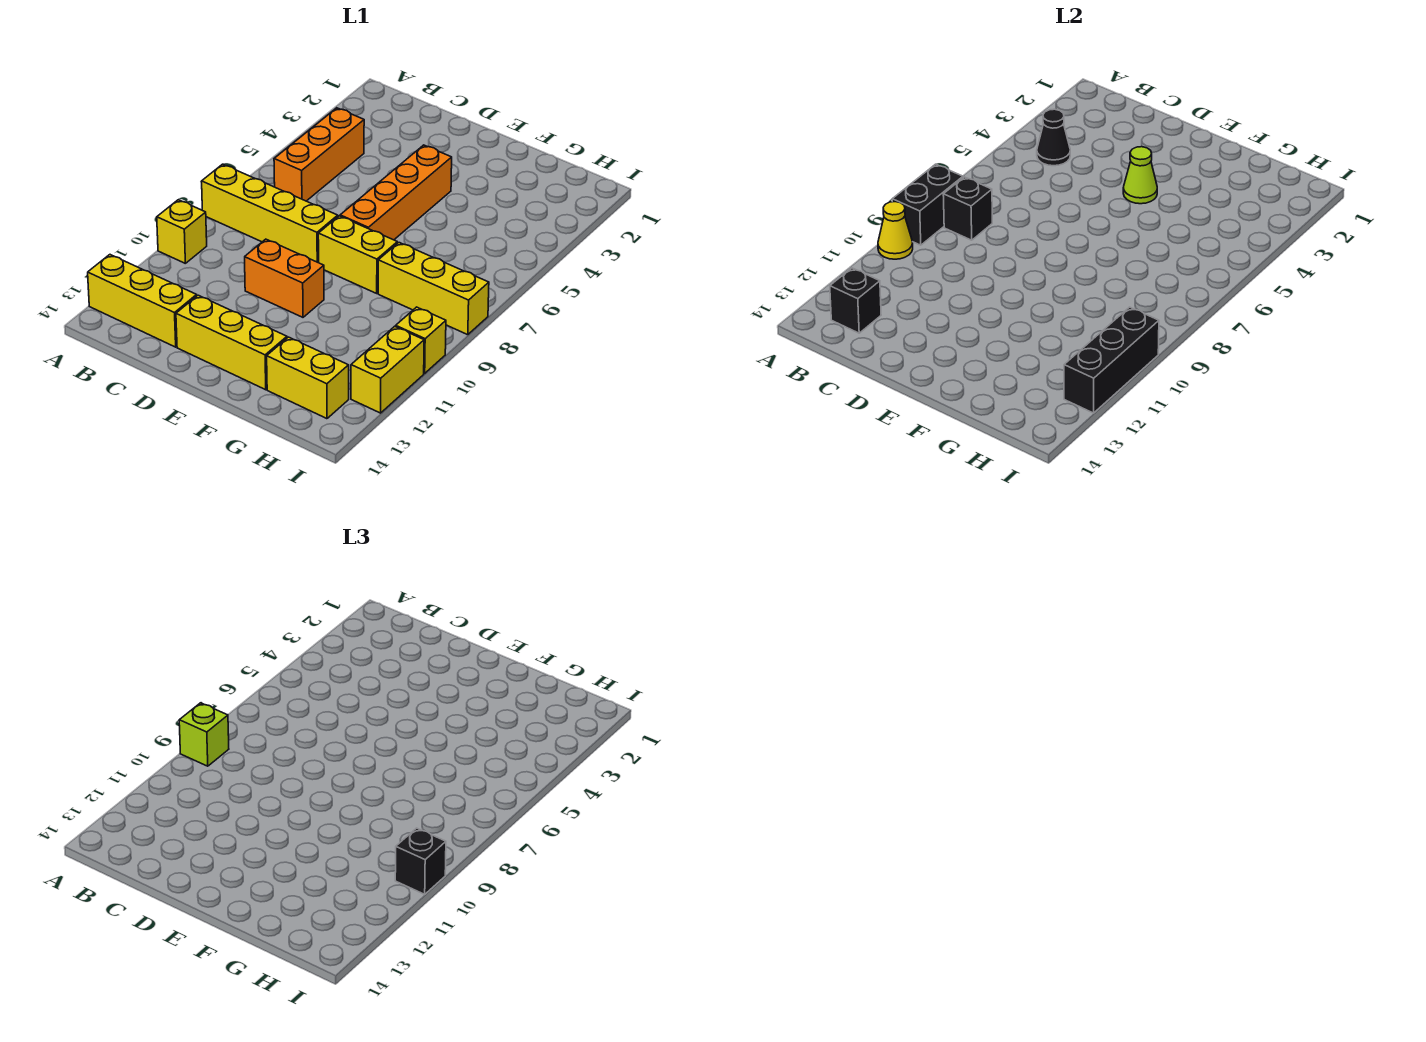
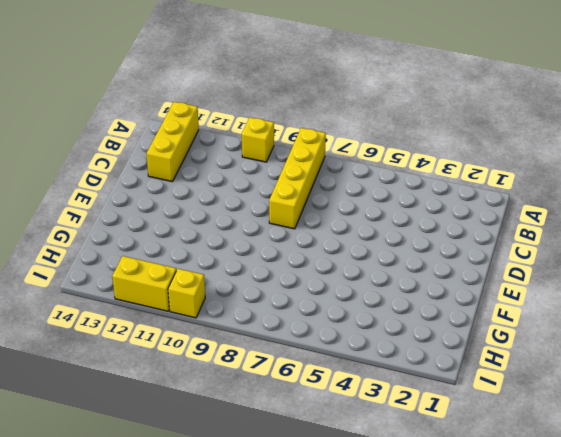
none -> orange brick B4:B6 level 1
none -> orange brick D10:E10 level 1
none -> yellow brick D13:F13 level 1

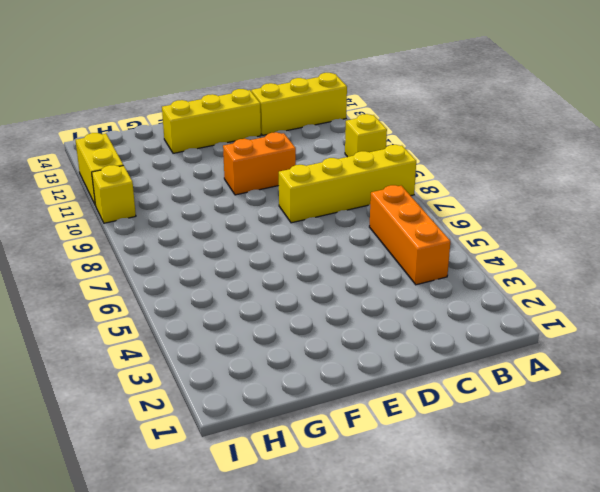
none -> orange brick E4:E7 level 1
none -> yellow brick E8:F8 level 1
none -> yellow brick G8:I8 level 1

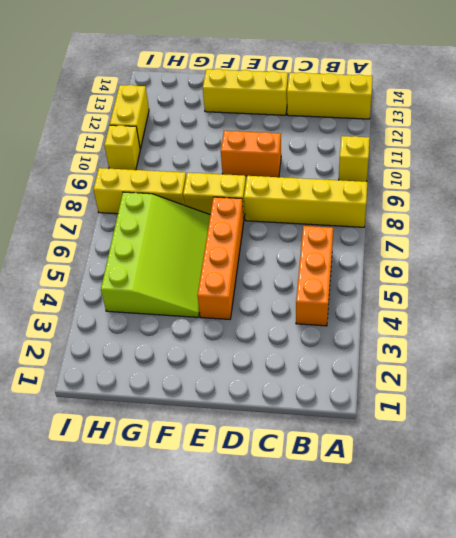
lime slope F4:H7 level 1 top H -> none
none -> yellow brick G13:H13 level 1
none -> black brick A8:A9 level 2
none -> yellow cone A10 level 2

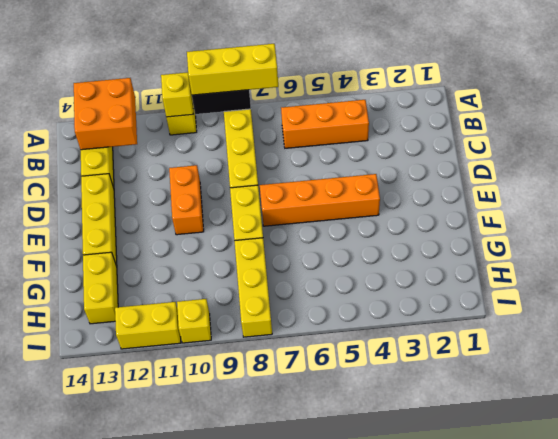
yellow brick A7:A9 level 3 -> lime brick A9 level 3
yellow brick A10 level 2 -> yellow cone A10 level 2
orange brick A12:B13 level 2 -> black brick B13 level 2
none -> black cone B4 level 2
none -> black brick B8 level 2
none -> lime cone E4 level 2

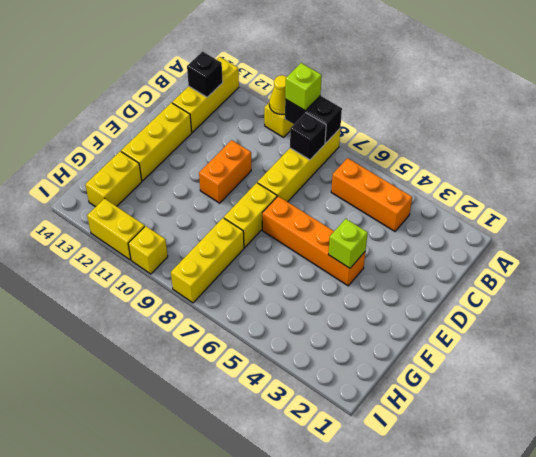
lime brick E4 level 2 -> lime cone E4 level 2
none -> black cone B4 level 2
none -> black brick I10:I12 level 2
none -> black brick I10 level 3

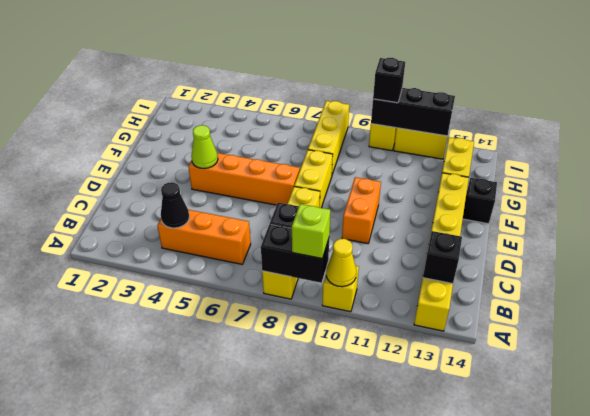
black brick F14 level 1 -> none

